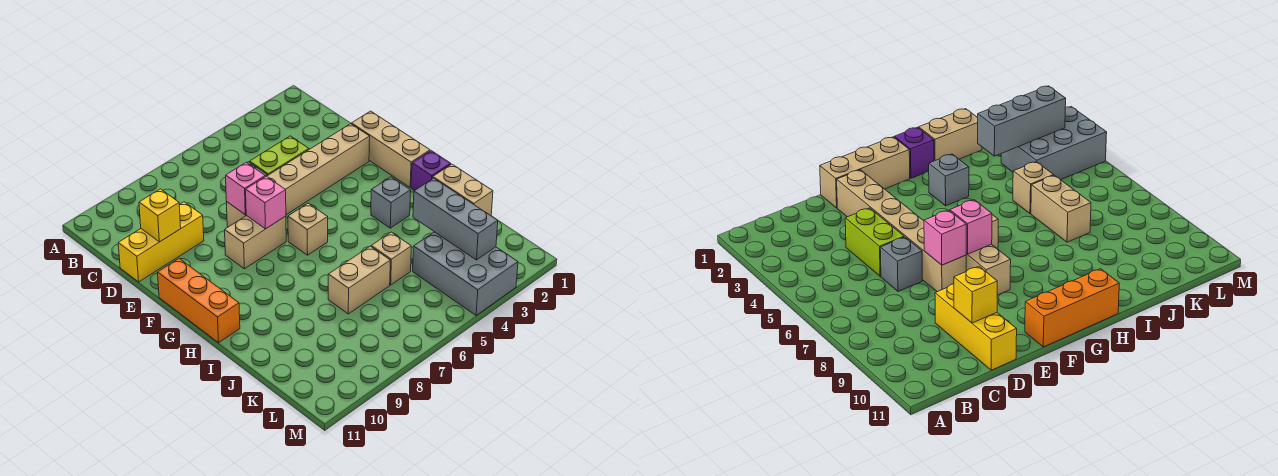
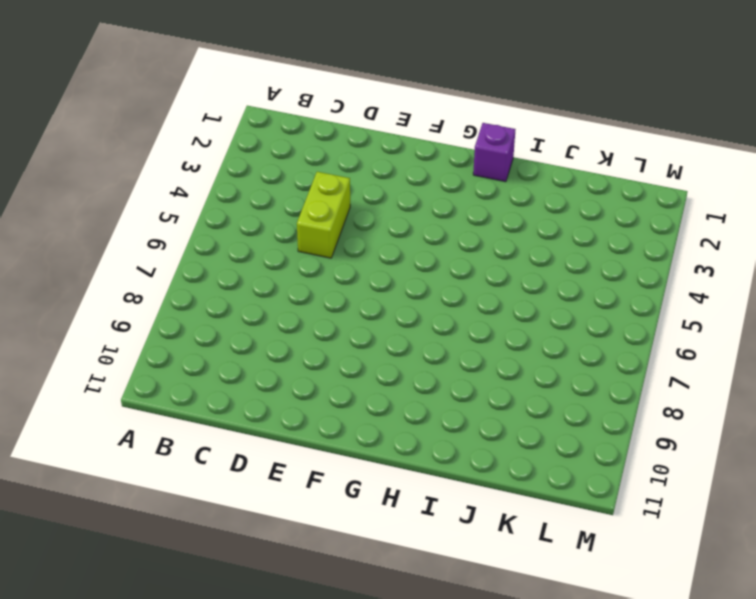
none -> grey brick D6 level 1
none -> yellow brick D9:D11 level 1
none -> tan brick E1:G1 level 1

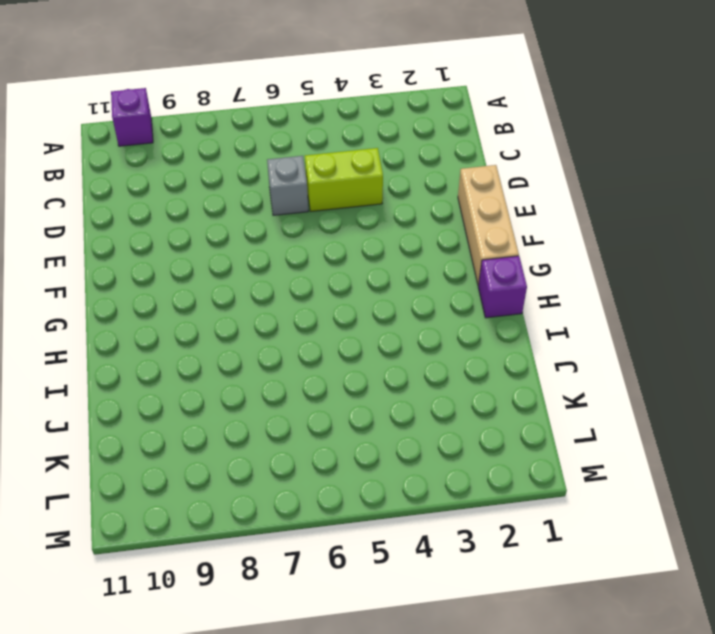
purple brick A10 level 1 -> none
none -> yellow brick D9:D11 level 1
none -> tan brick E2:E7 level 1
none -> tan brick F7:F8 level 1

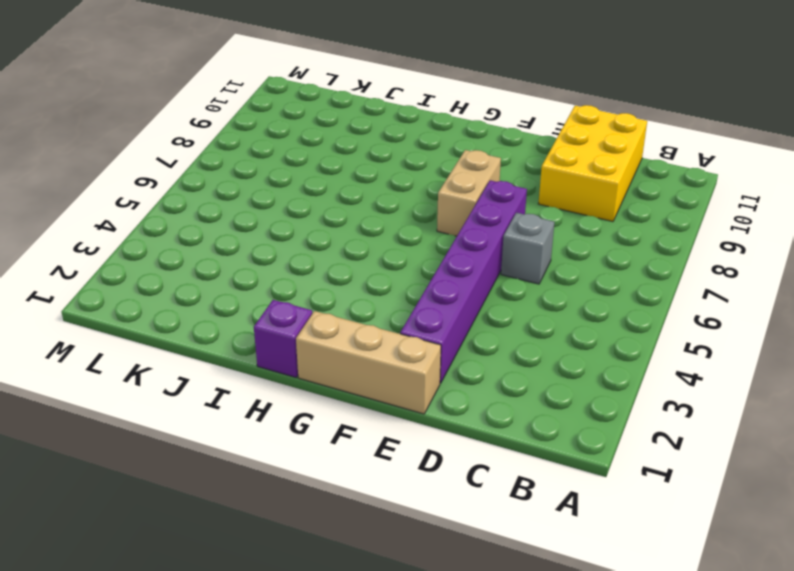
yellow brick C9:D11 level 1 -> yellow brick D9:D11 level 1
purple brick E2:E7 level 1 -> tan brick E2:E7 level 1
none -> lime brick D4:D5 level 1
none -> orange brick F11:H11 level 1
none -> tan brick G6 level 1

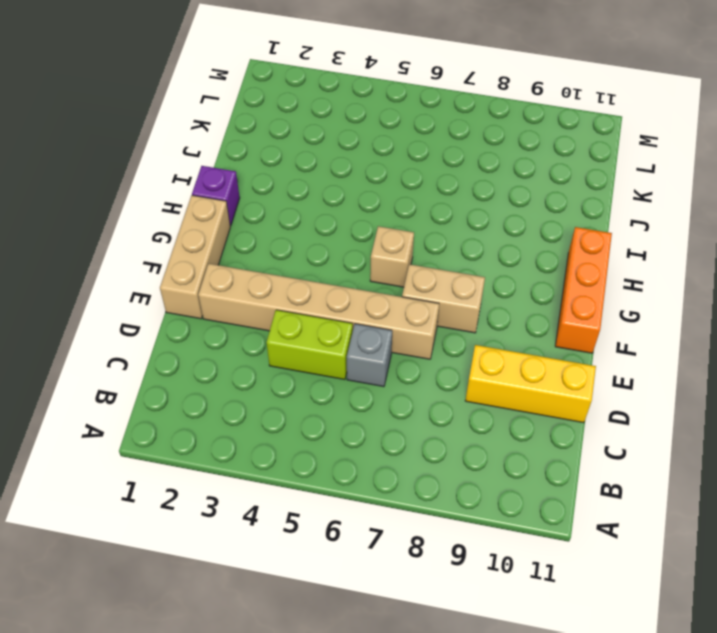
none -> grey brick H3 level 1
none -> tan brick I1:J1 level 1
none -> tan brick J5 level 1

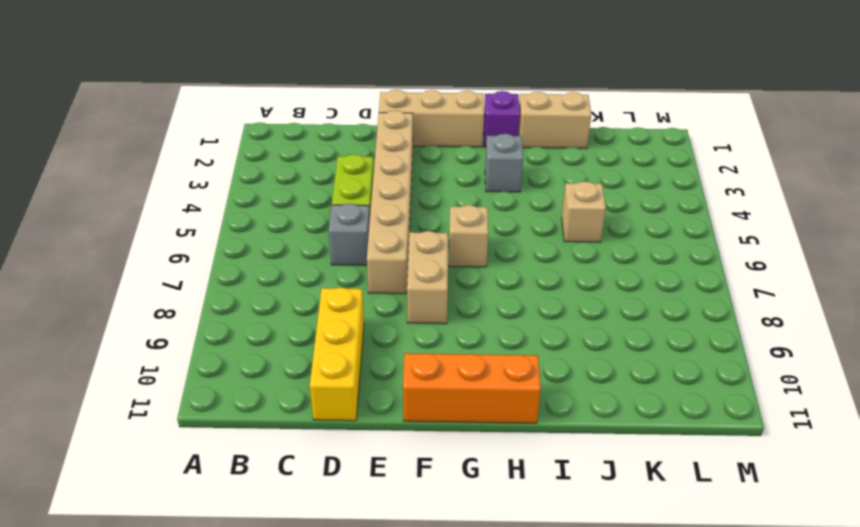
none -> tan brick J6:J7 level 1
none -> grey brick K3:M4 level 1
none -> yellow brick D10 level 2

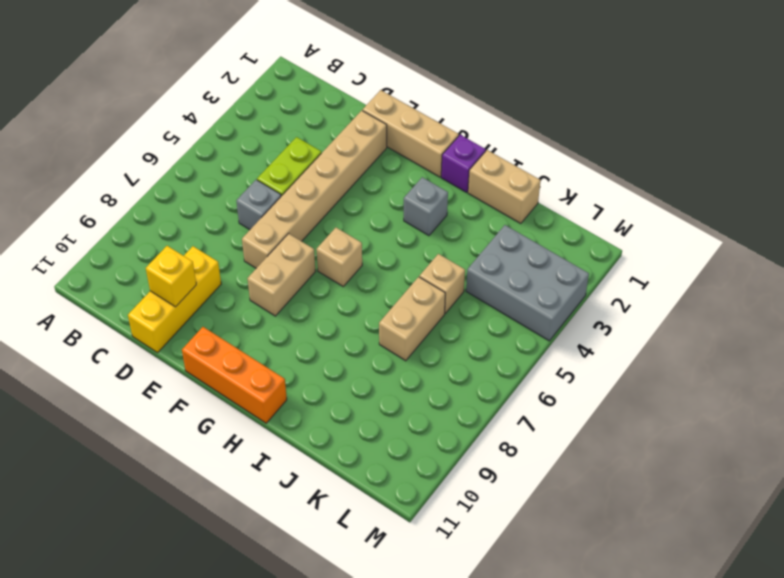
none -> pink brick E7 level 2
none -> pink brick F7 level 2
none -> grey brick J3:L3 level 2

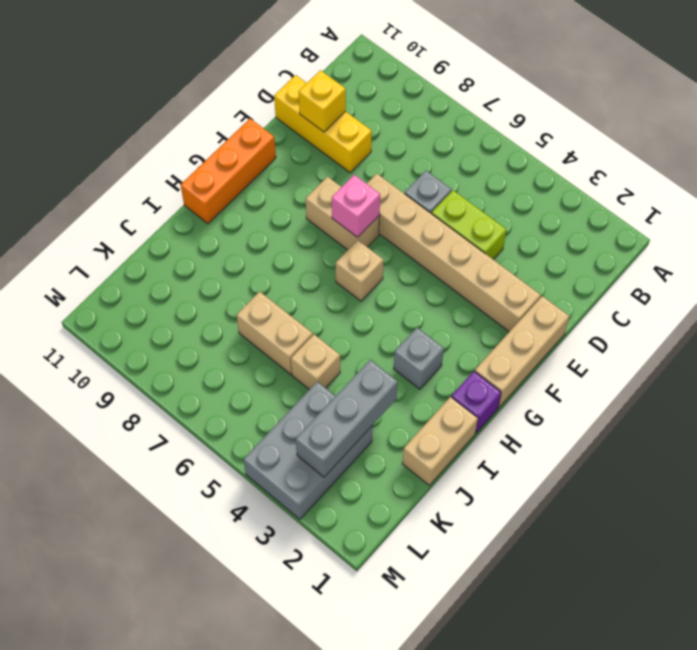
none -> pink brick E7 level 2

